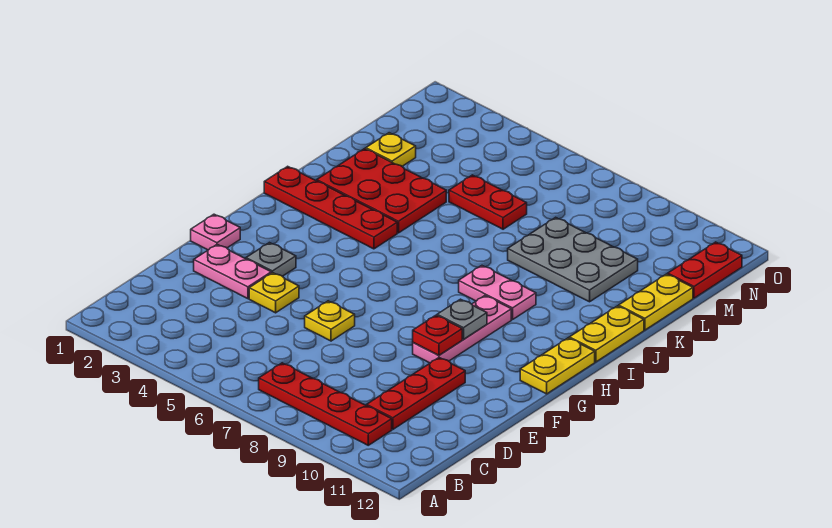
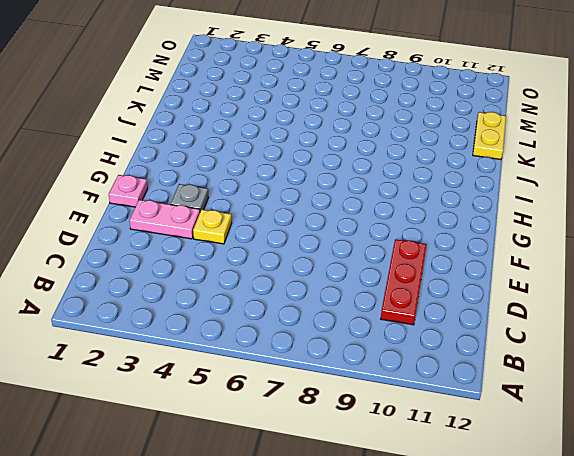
none -> red plate B7:B10 level 1
none -> yellow plate E6 level 1
none -> pink plate F9:H9 level 1

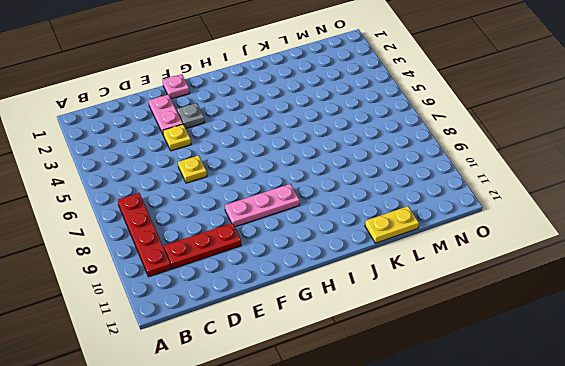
none -> yellow plate G12:H12 level 1
none -> red plate I1:I4 level 1
none -> pink plate I8:I9 level 1

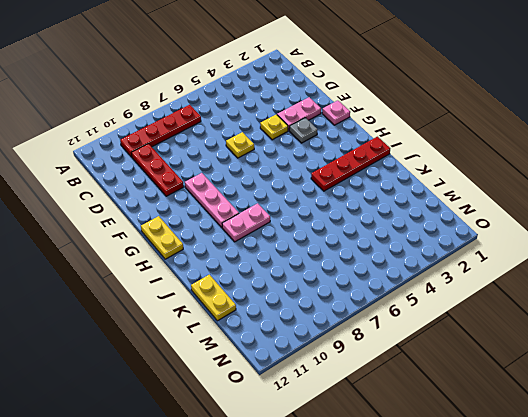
none -> yellow plate I12:J12 level 1
none -> red plate J2:K4 level 1
none -> grey plate K8:L10 level 1

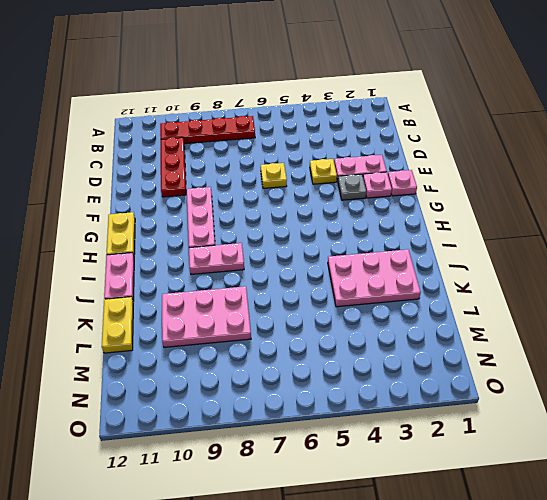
pink plate F2 level 1 -> none
pink plate I12:J12 level 1 -> yellow plate I12:J12 level 1
pink plate J2:K4 level 1 -> red plate J2:K4 level 1
pink plate K8:L10 level 1 -> grey plate K8:L10 level 1
none -> red plate I1:I4 level 1
none -> yellow plate L2 level 1
none -> red plate L5:L6 level 1

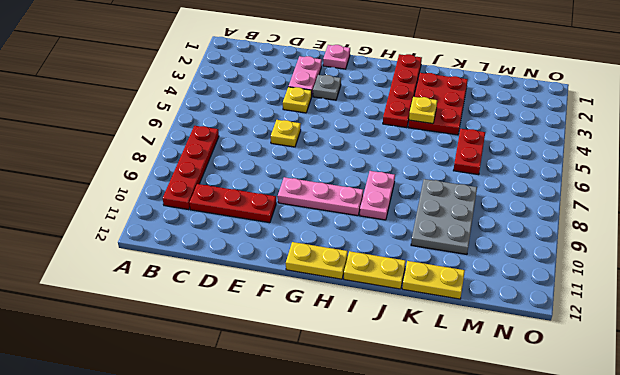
yellow plate J4 level 2 -> yellow plate L2 level 1
none -> red plate M12:N12 level 1
none -> red plate F9 level 2
none -> grey plate G9 level 2

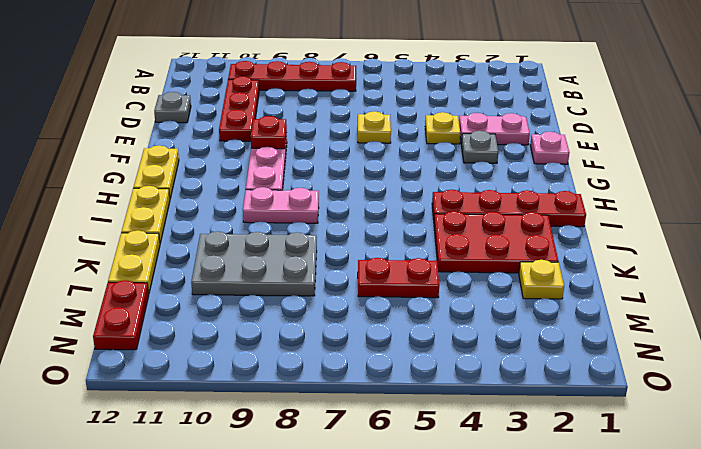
grey plate D12 level 1 -> grey plate G9 level 2

